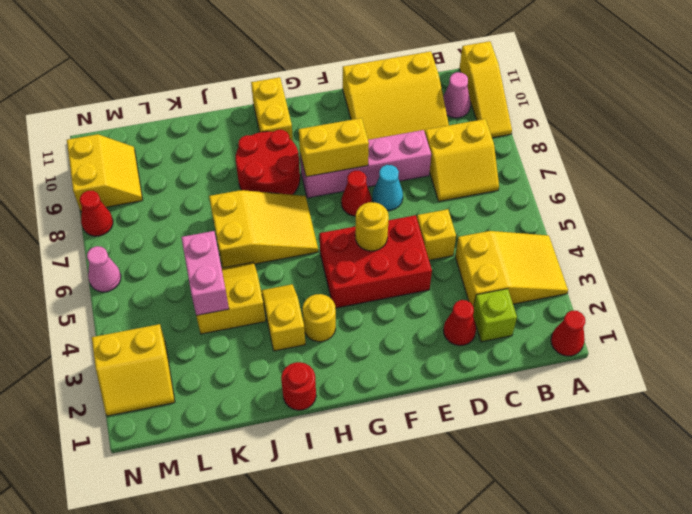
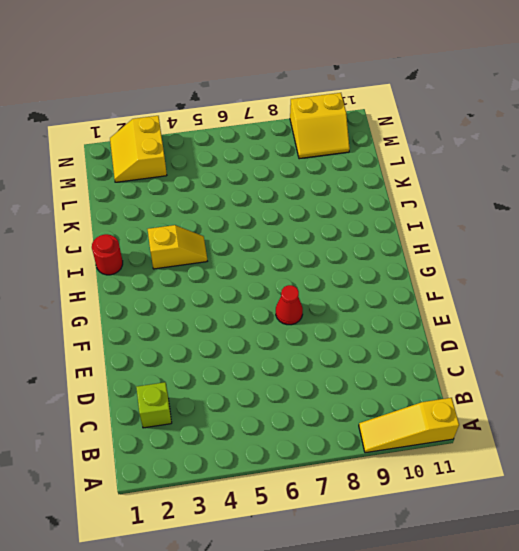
none -> red cone A1 level 1
none -> yellow slope A3:C4 level 1 top C
none -> yellow slope B7:C8 level 1 top 8

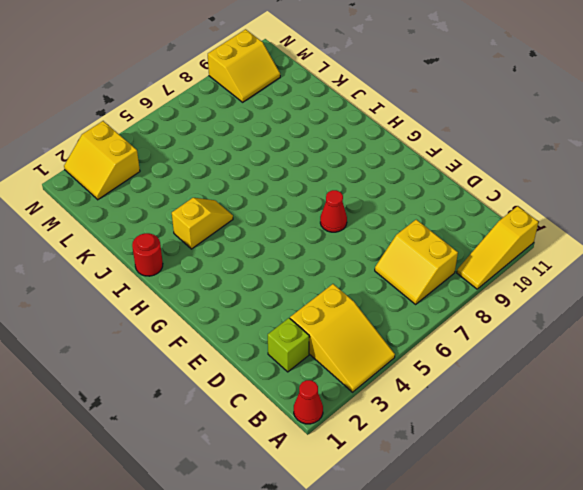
none -> pink cone B10 level 1
none -> yellow slope C9:E11 level 1 top 11
none -> red cone D2 level 1

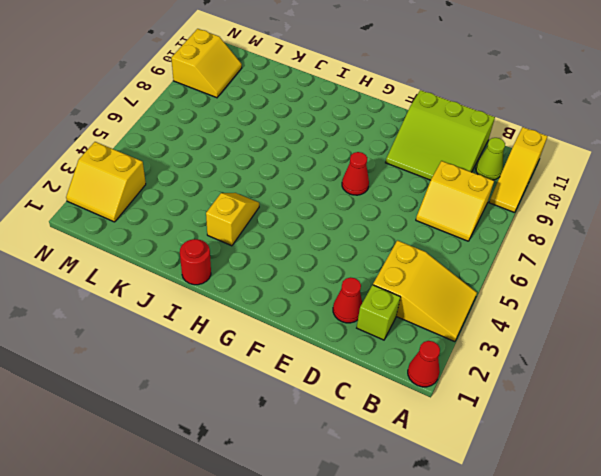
lime cone B10 level 1 -> pink cone B10 level 1
lime slope C9:E11 level 1 top 11 -> yellow slope C9:E11 level 1 top 11
none -> yellow brick D5 level 1
none -> pink brick D8:G8 level 1
none -> red brick E4:G5 level 1

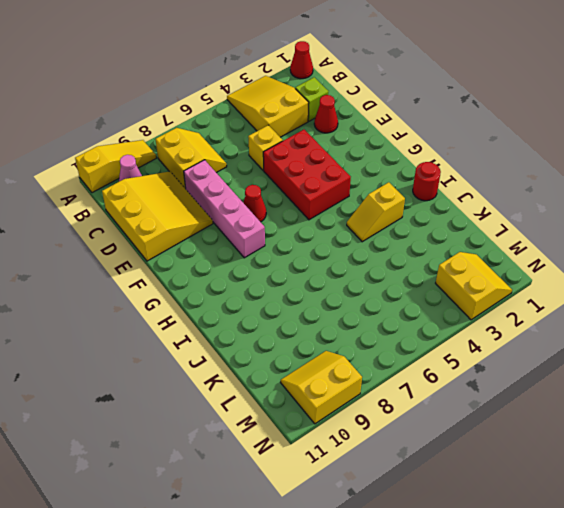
none -> cyan cone E7 level 1
none -> yellow round brick H3 level 1
none -> yellow slope H6:J7 level 1 top J

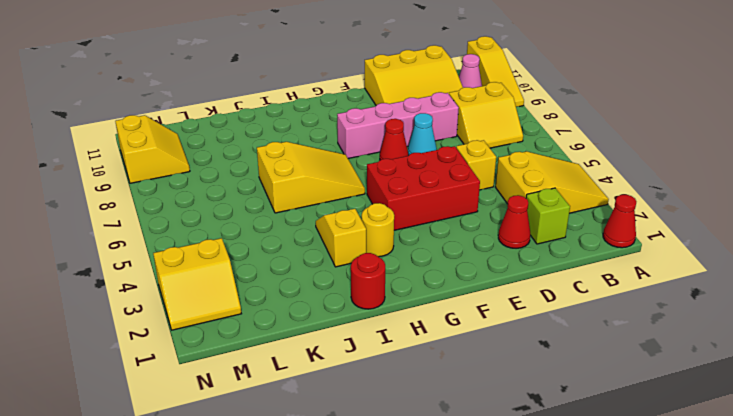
none -> red round brick H8:I9 level 1
none -> yellow brick H10:H11 level 1
none -> yellow slope J4:K5 level 1 top 4

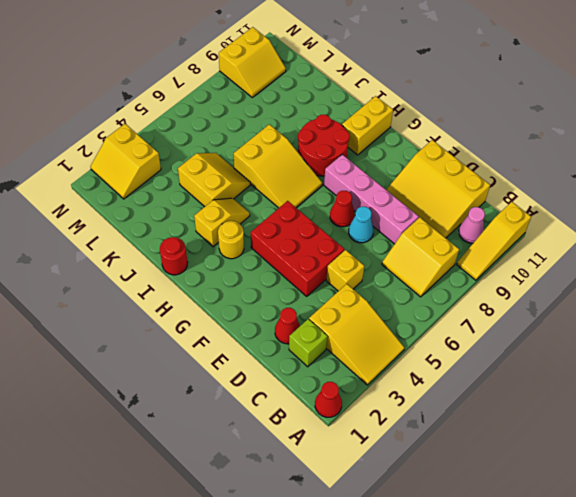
none -> pink cone N6 level 1
none -> red cone N8 level 1
none -> yellow round brick F5 level 2

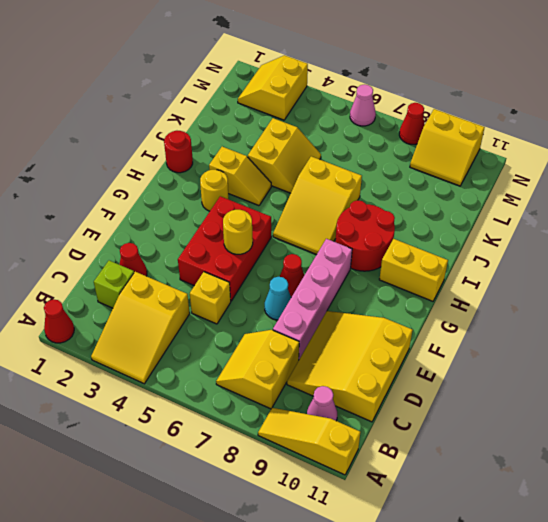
none -> yellow brick F8:G8 level 2
none -> pink brick K4:K5 level 2

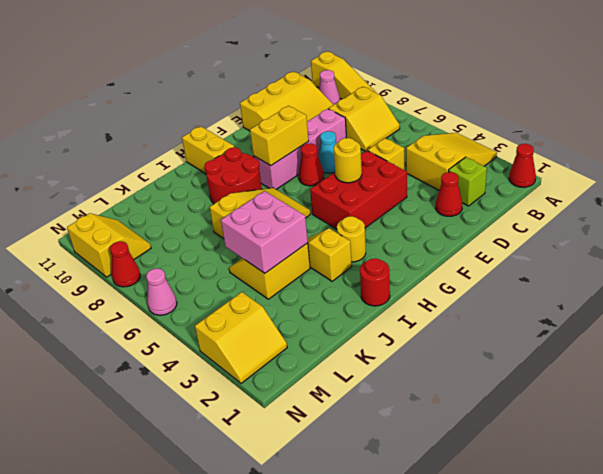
pink brick J4:K5 level 2 -> pink brick K4:K5 level 2

